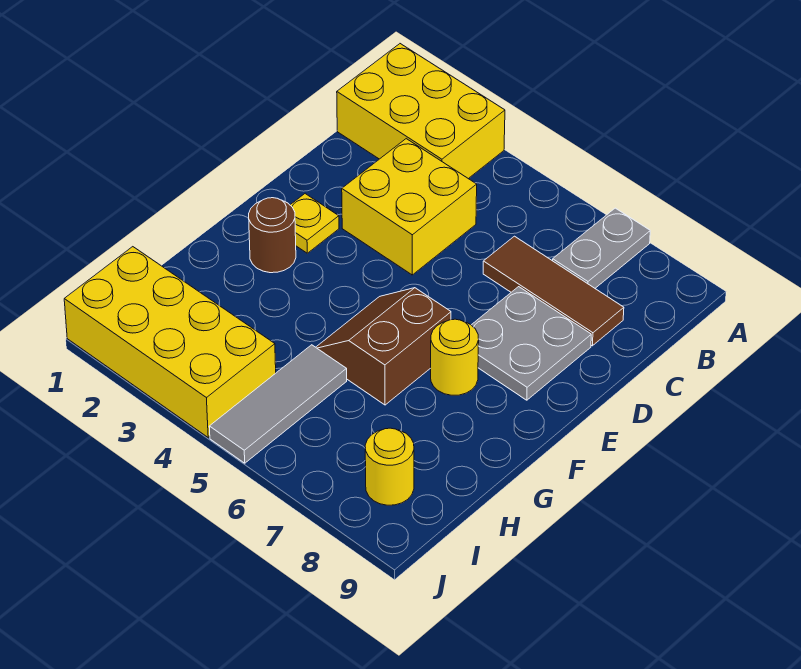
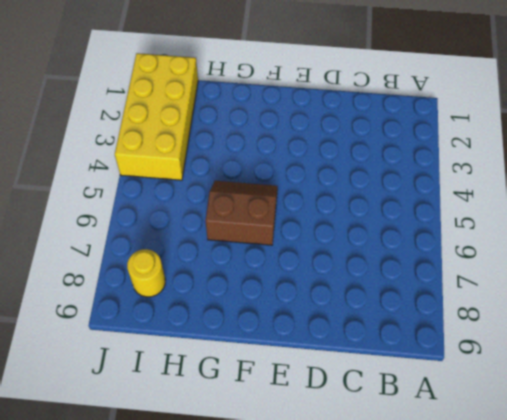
none -> yellow brick A1:B3 level 1
none -> grey plate A7:B7 level 1
none -> yellow brick C3:D4 level 1

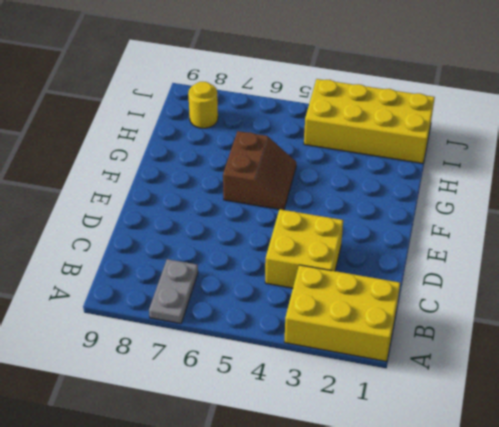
none -> brown tile C6:C8 level 1
none -> grey plate D7:E8 level 1
none -> yellow plate E2 level 1

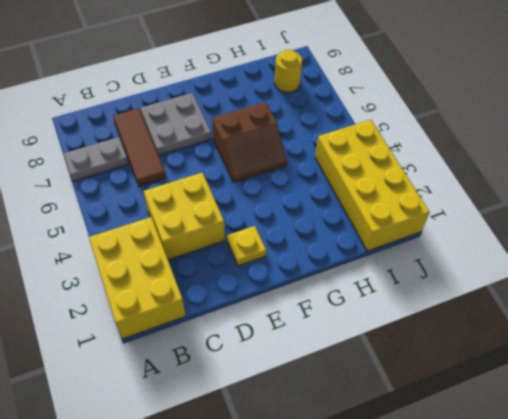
none -> brown round brick F2 level 1
none -> yellow round brick F7 level 1
none -> grey tile H5:J5 level 1

